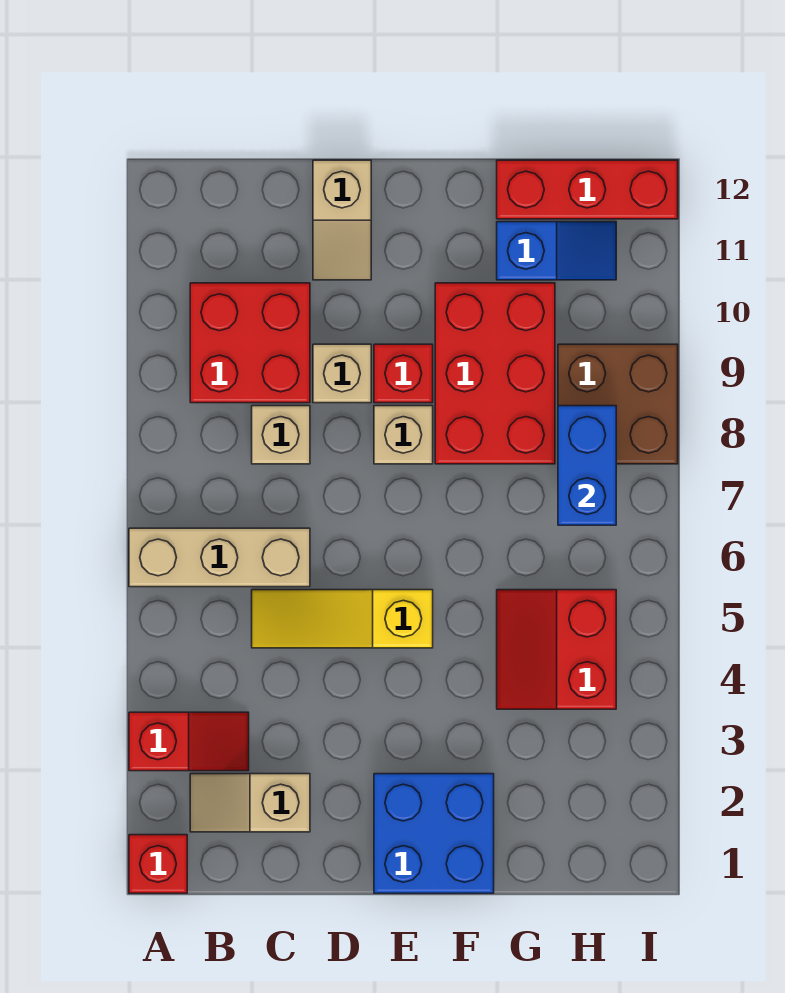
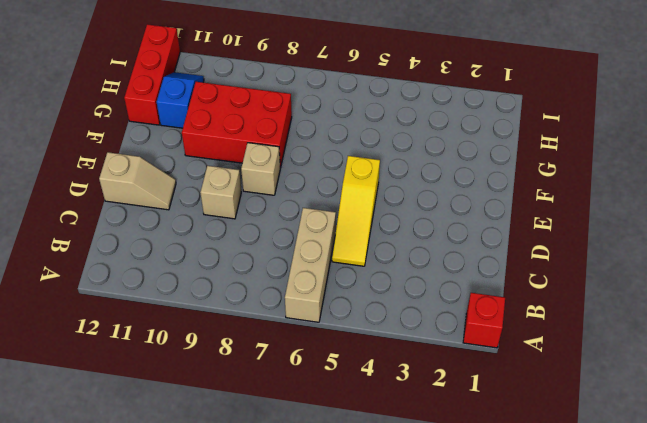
none -> red slope A3:B3 level 1 top A
none -> tan slope B2:C2 level 1 top C
none -> red brick B9:C10 level 1

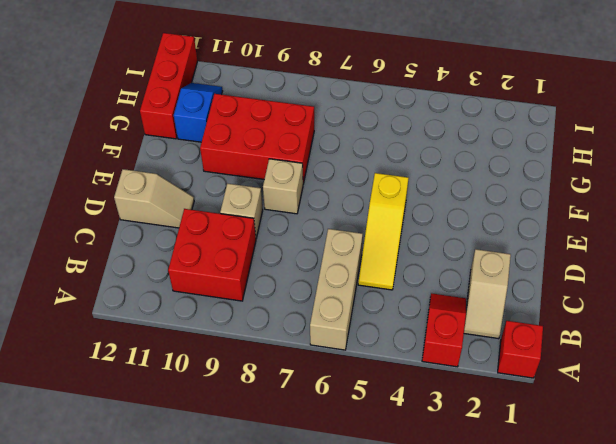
none -> tan brick C8 level 1
none -> blue brick E1:F2 level 1
none -> red brick E9 level 1

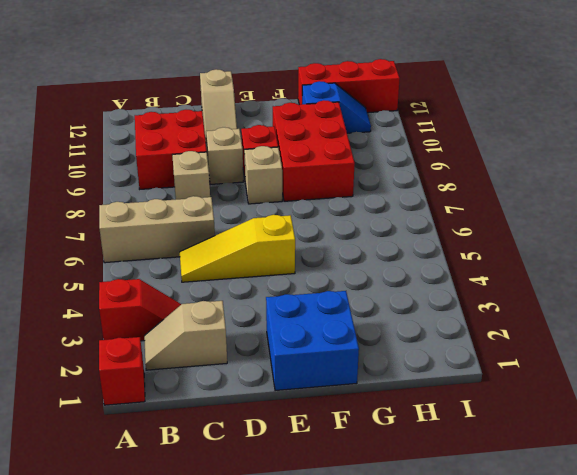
none -> red slope G4:H5 level 1 top H
none -> brown brick H8:I9 level 1
none -> blue brick H7:H8 level 2

